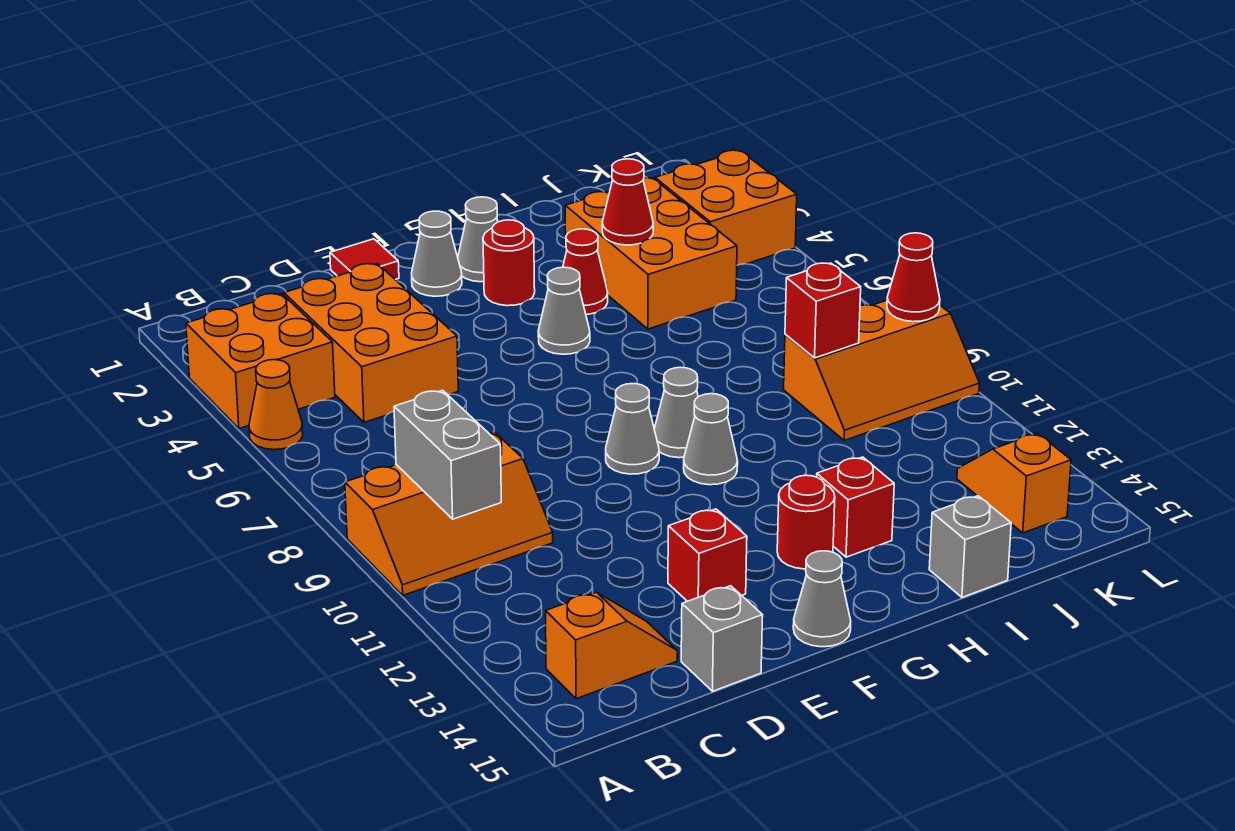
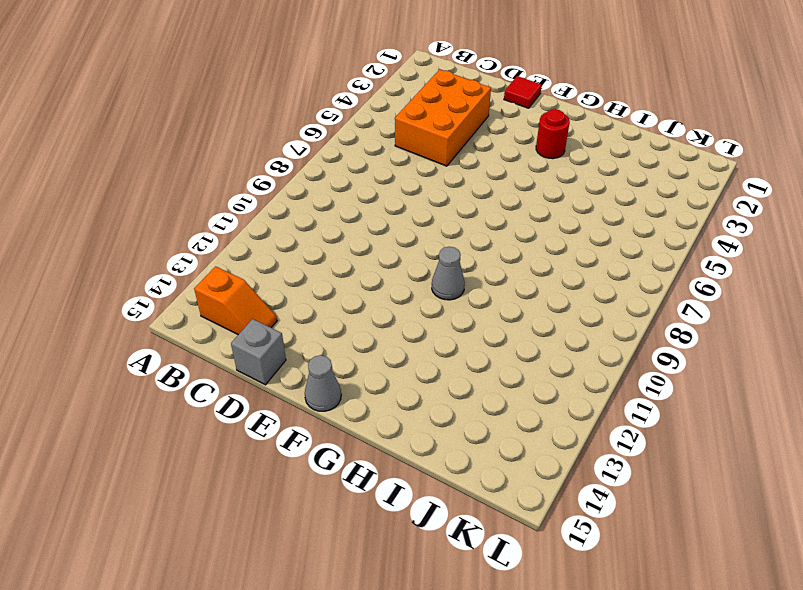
none -> orange brick A3:B4 level 1
none -> orange cone A5 level 1
none -> orange slope A9:C10 level 1 top 9

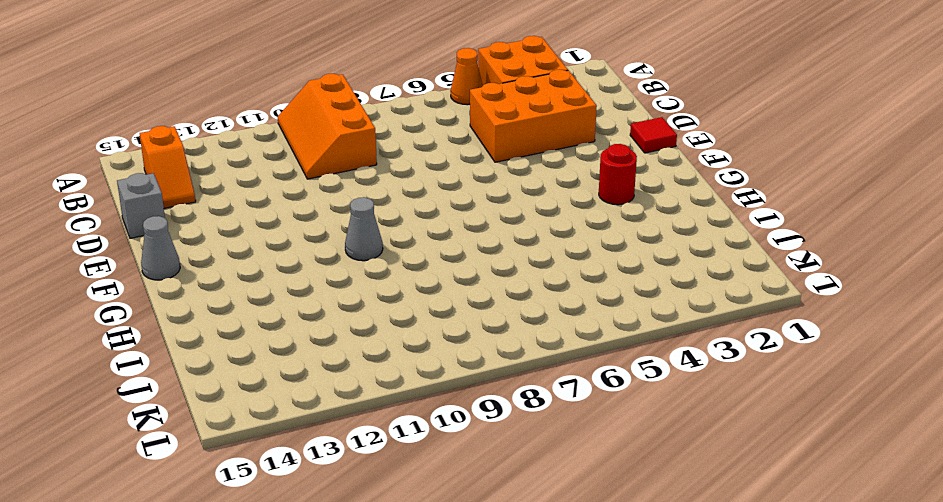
none -> red brick E13 level 1
none -> grey cone F2 level 1
none -> grey cone F9 level 1

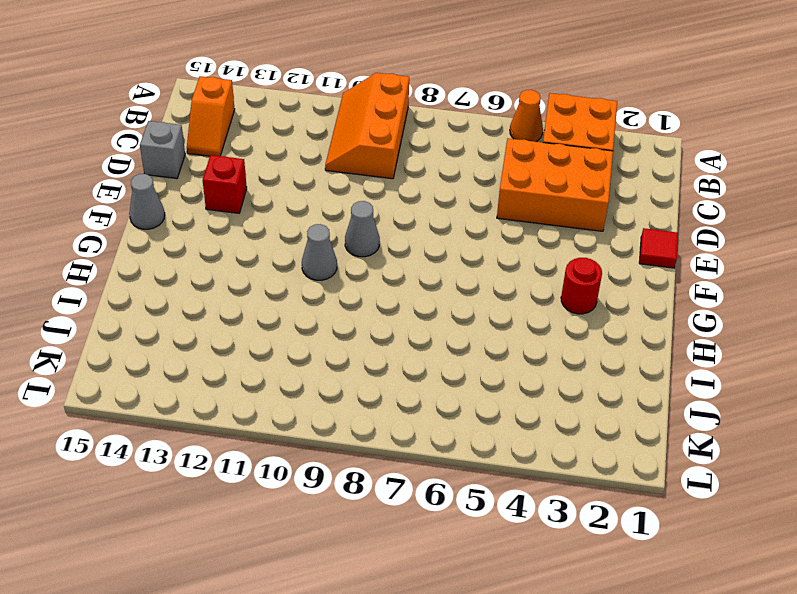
none -> grey cone F2 level 1
none -> grey cone G2 level 1
none -> grey cone G5 level 1

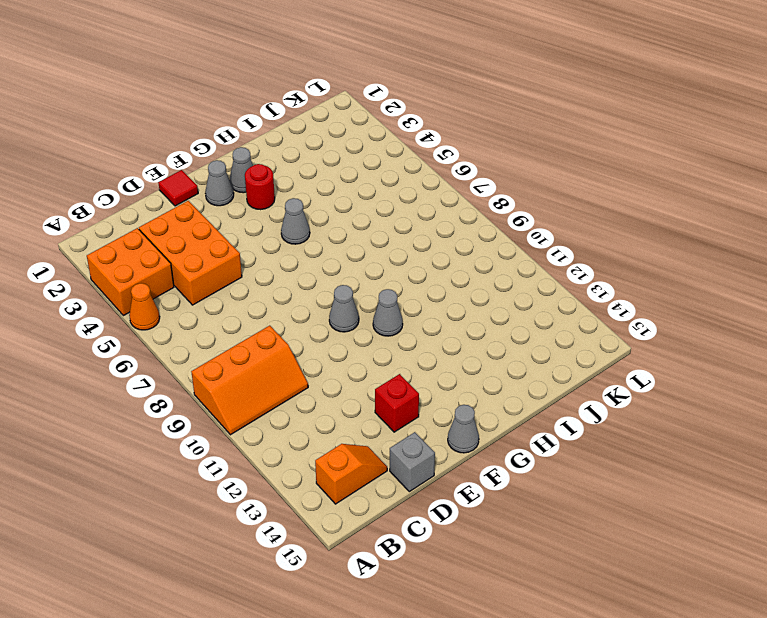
none -> grey cone G9 level 1
none -> red round brick G13 level 1
none -> red cone H4 level 1

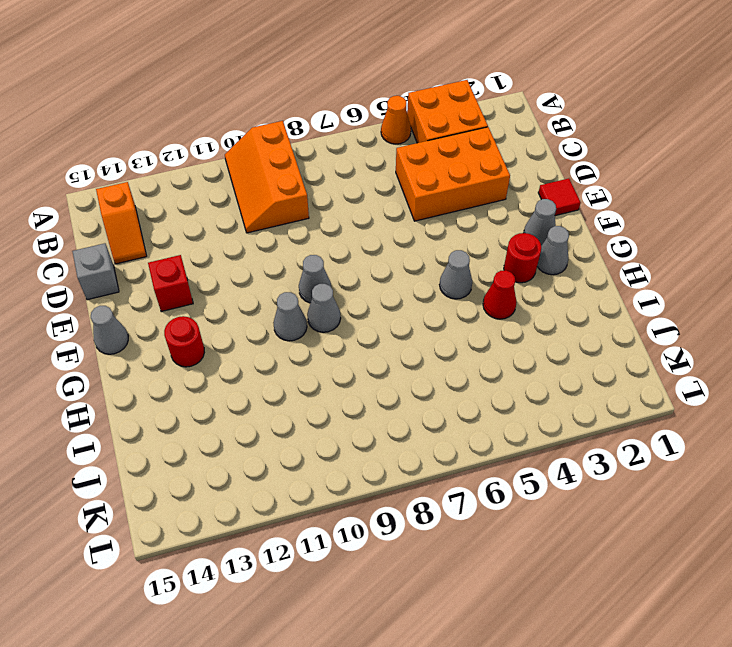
none -> red brick H13 level 1
none -> orange brick I3:J5 level 1
none -> grey brick I15 level 1

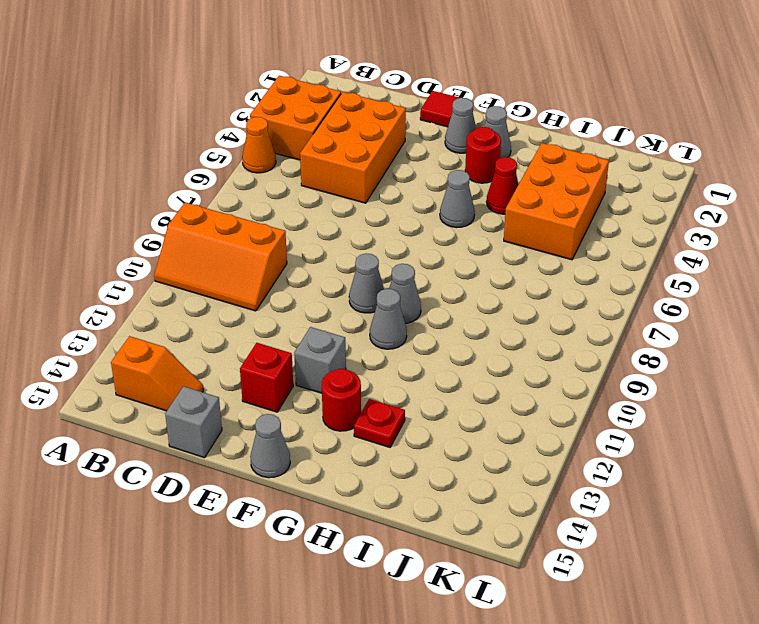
grey brick F12 level 1 -> grey brick I15 level 1
red plate H13 level 1 -> red brick H13 level 1
none -> orange slope J9:L10 level 1 top 9
none -> orange brick K3:L4 level 1
none -> orange slope K13:K14 level 1 top 14

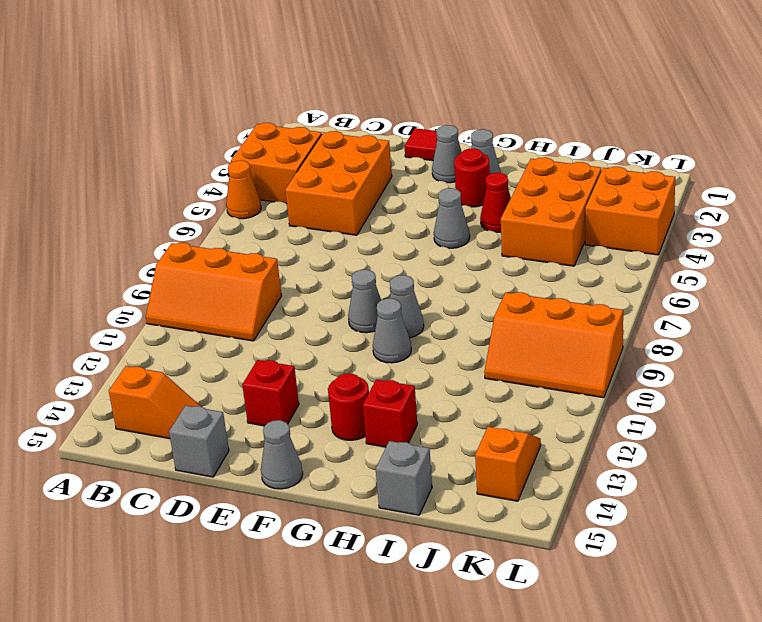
none -> grey brick B9:B10 level 2
none -> red cone I4 level 2
none -> red brick J9 level 2

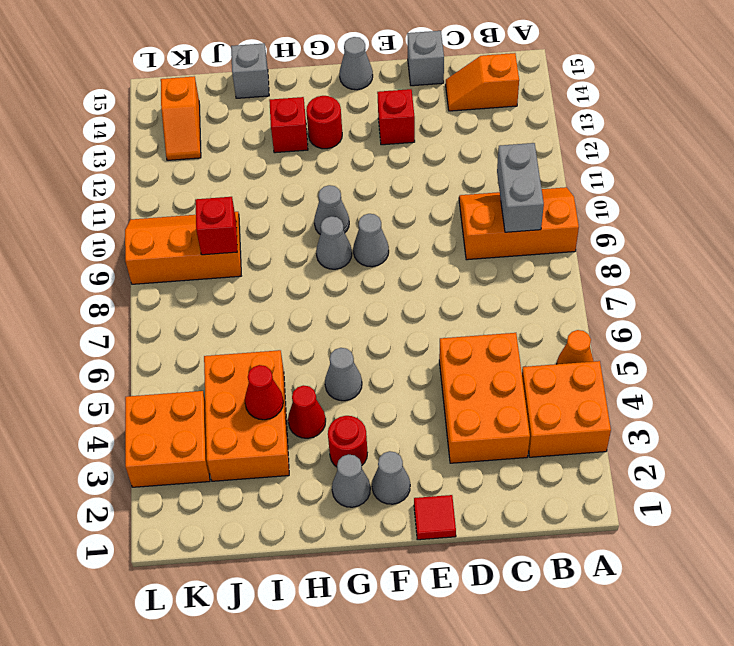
none -> red cone L9 level 2

